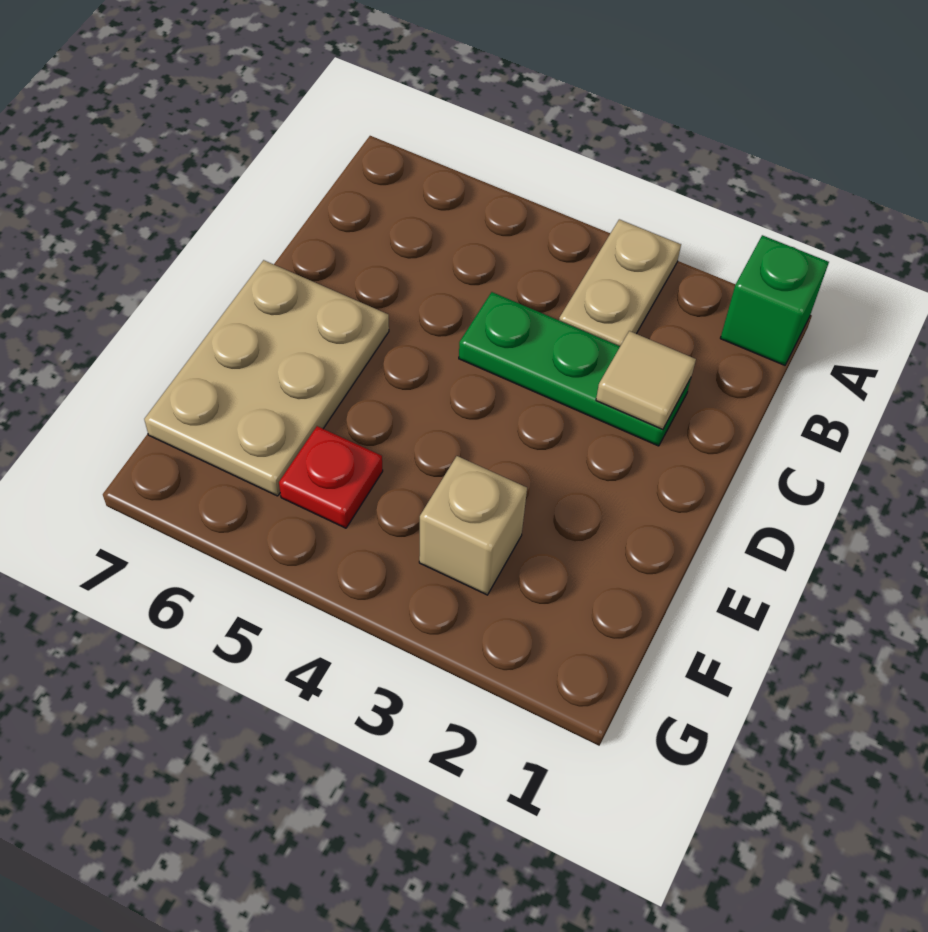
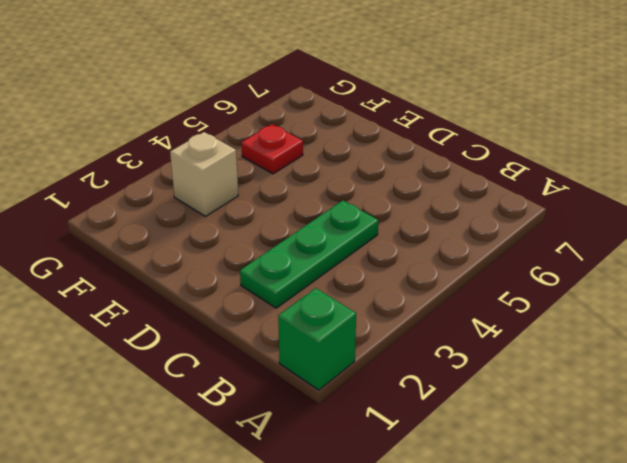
none -> tan plate A3:B3 level 1
none -> tan plate D6:F7 level 1

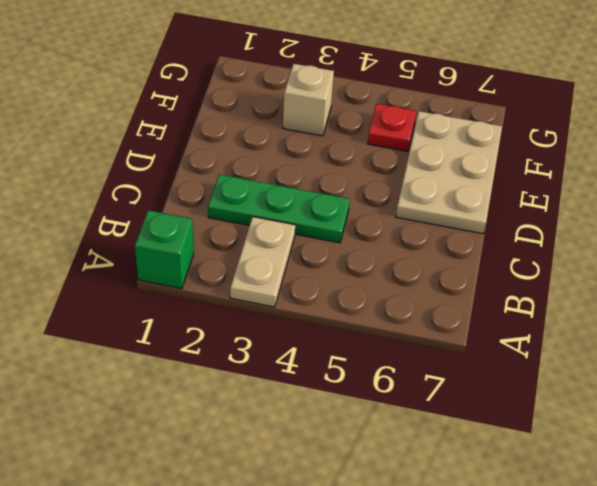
none -> tan tile C2 level 2

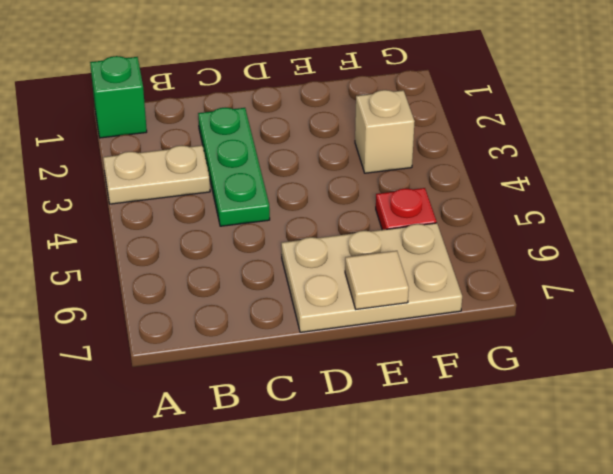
tan tile E7 level 2 -> tan tile C2 level 2

